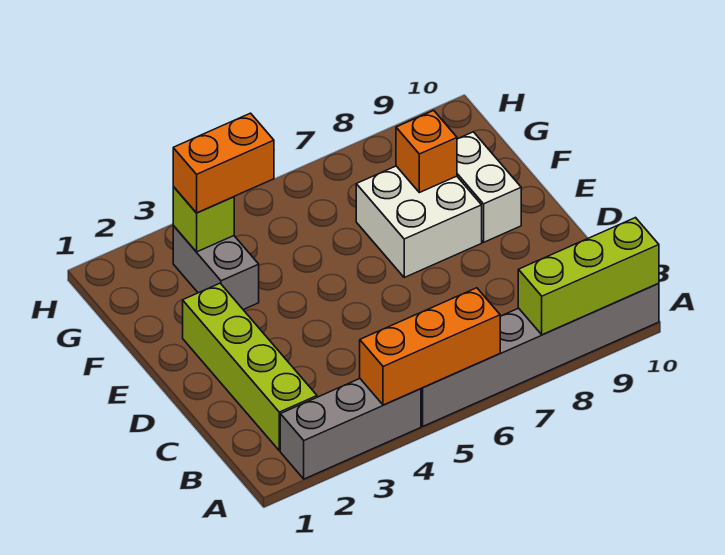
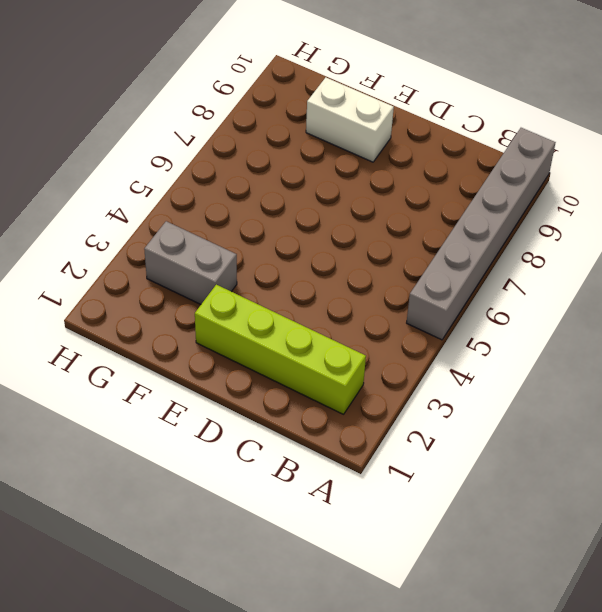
none -> grey brick A2:A4 level 1
none -> white brick E7:F8 level 1

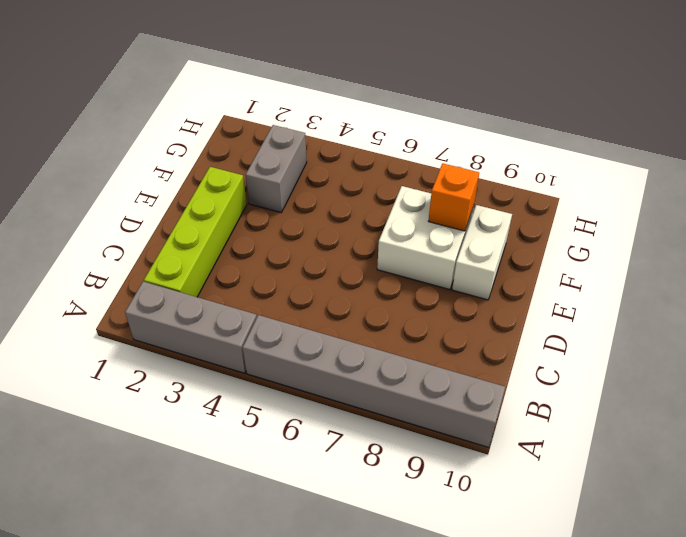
none -> orange brick A4:A6 level 2
none -> lime brick A8:A10 level 2

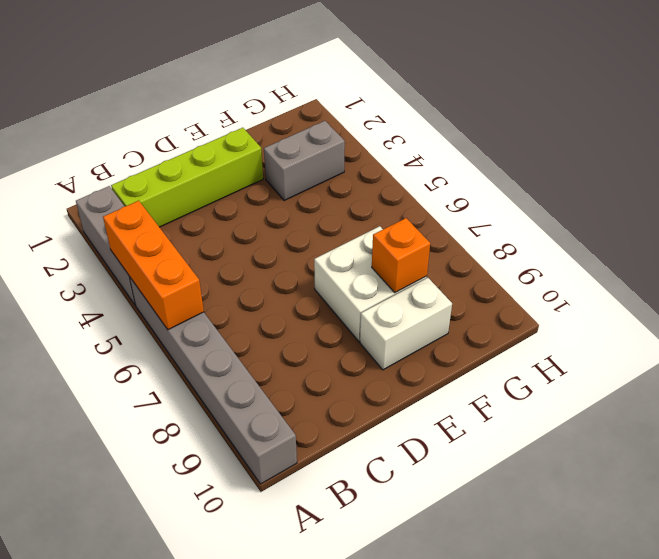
none -> lime brick A8:A10 level 2
none -> lime brick G3 level 2

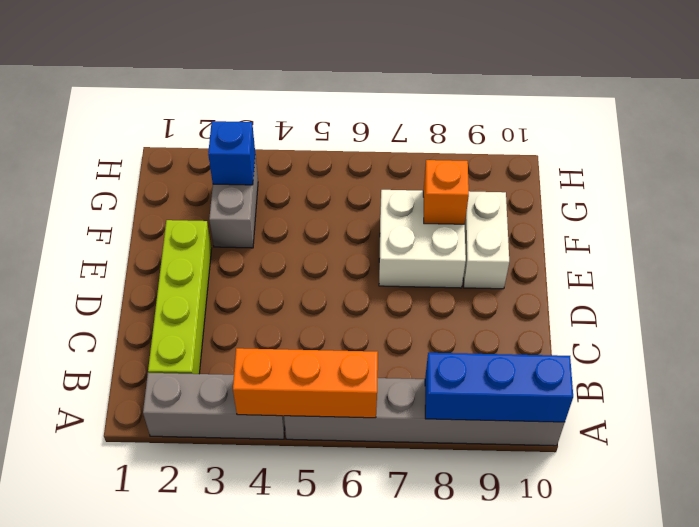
blue brick A8:A10 level 2 -> lime brick A8:A10 level 2
blue brick G3 level 2 -> lime brick G3 level 2
none -> orange brick G3:G4 level 3

